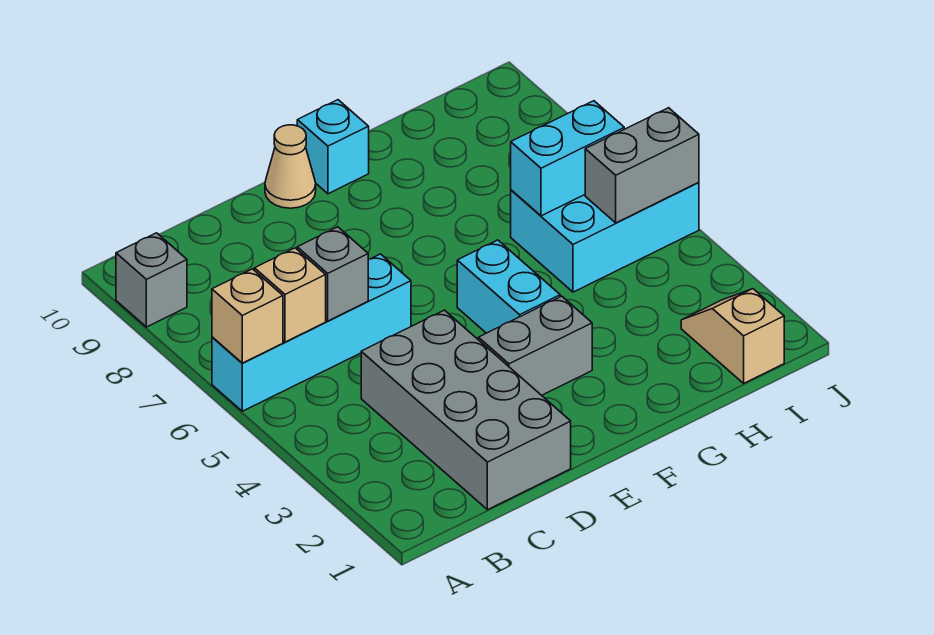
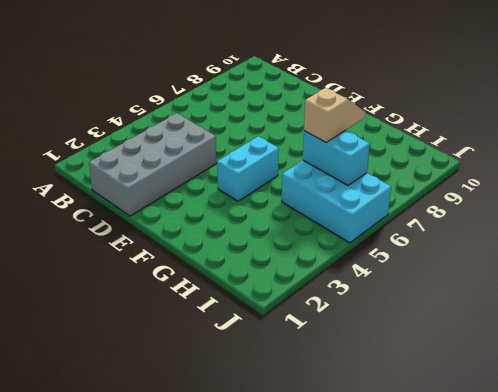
tan slope H6:H7 level 3 top 6 -> tan slope I1:I2 level 1 top 1
none -> cyan brick A6:D6 level 1
none -> grey brick A9 level 1
none -> grey brick E3:F3 level 1

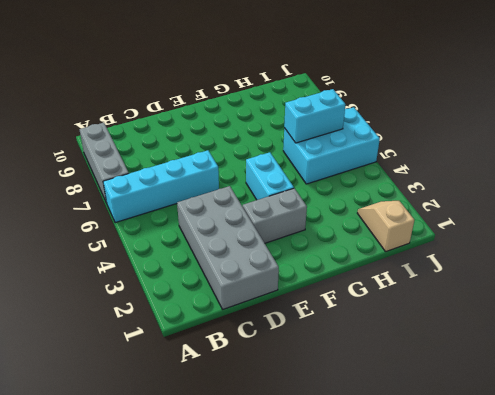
grey brick A7:A9 level 1 -> grey brick A9 level 1
none -> tan cone E10 level 1
none -> cyan brick F10 level 1
none -> tan brick A6 level 2

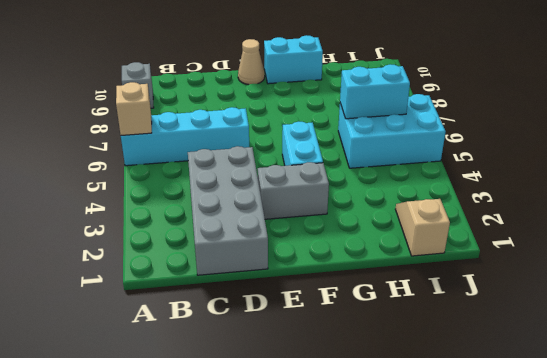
cyan brick F10:G10 level 1 -> cyan brick F10 level 1
none -> tan brick B6 level 2
none -> grey brick C6 level 2
none -> grey brick I5:J5 level 2

